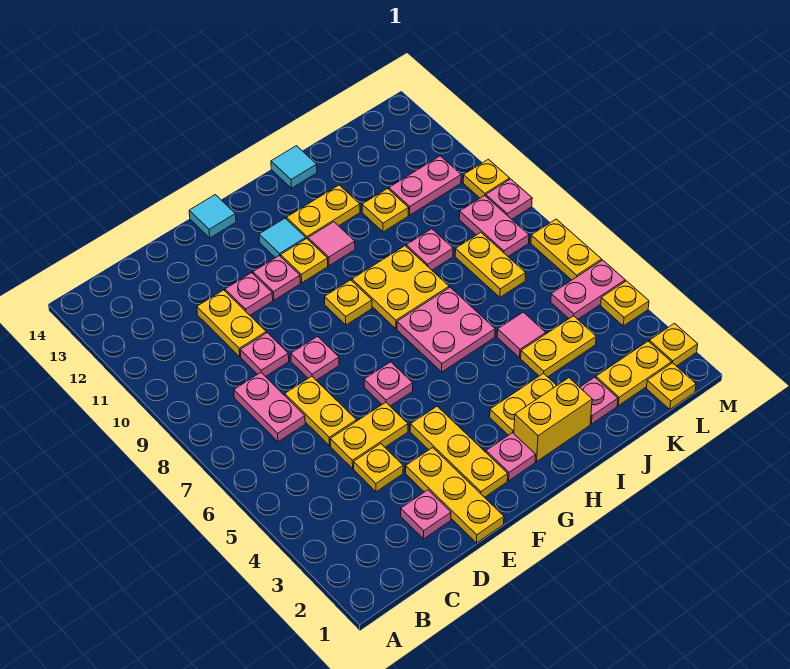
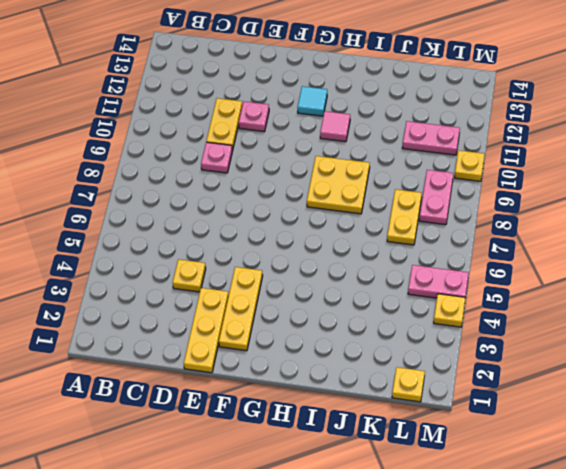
none -> pink plate C7:C8 level 1
none -> pink plate D2 level 1
none -> yellow plate D5:E5 level 1
none -> yellow plate D6:D7 level 1

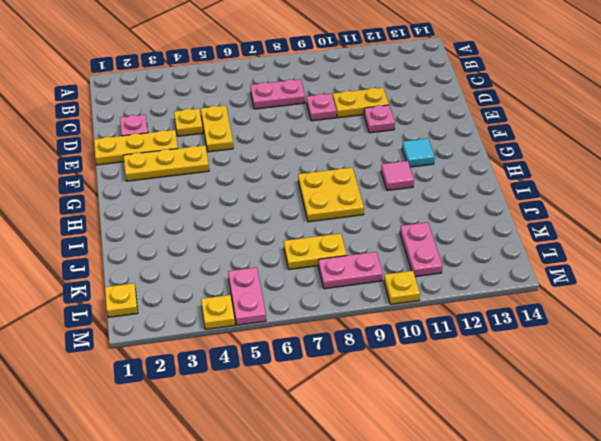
none -> yellow plate D6:D7 level 1
none -> pink plate E8 level 1
none -> pink plate F6 level 1
none -> pink plate F11 level 1

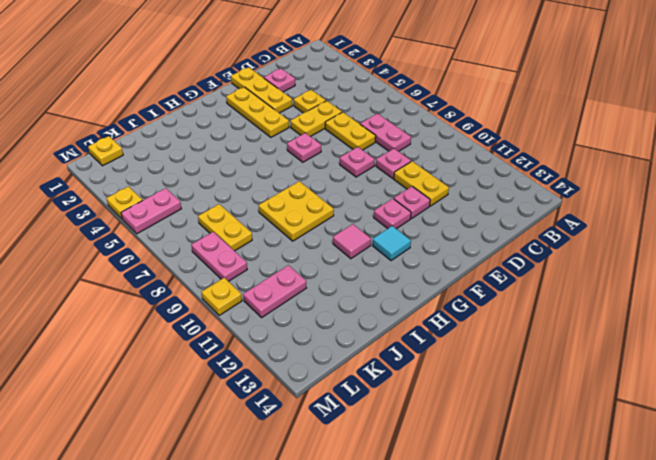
none -> cyan tile F14 level 1
none -> pink plate G2 level 1
none -> yellow plate G9 level 1
none -> yellow plate G11 level 1

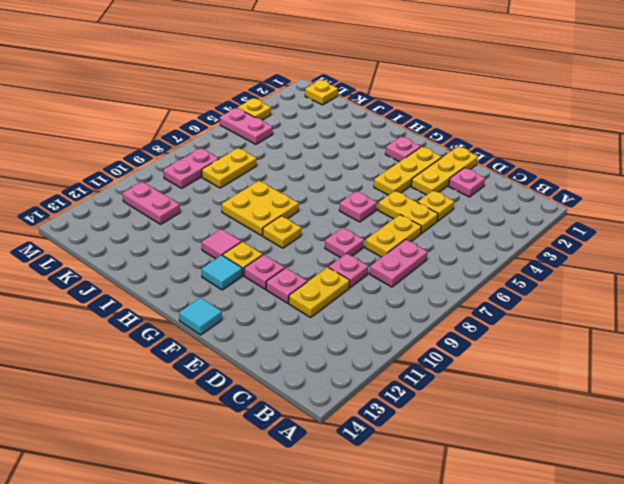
none -> yellow brick H2:I2 level 1
none -> yellow plate H3:I3 level 1
none -> pink plate H6:I7 level 1
none -> yellow plate H12:I12 level 1

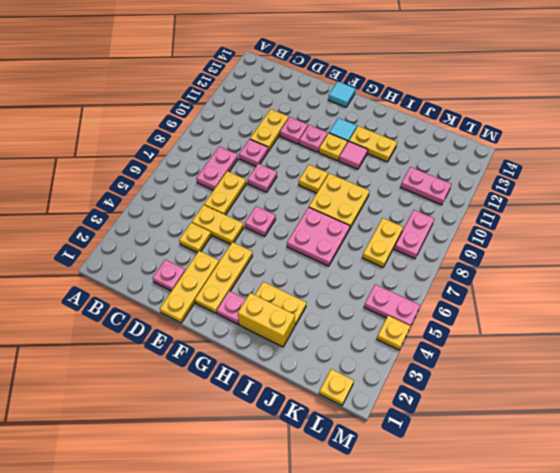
none -> cyan tile I14 level 1
none -> pink plate J2 level 1
none -> yellow plate J4:K4 level 1
none -> pink tile J5 level 1

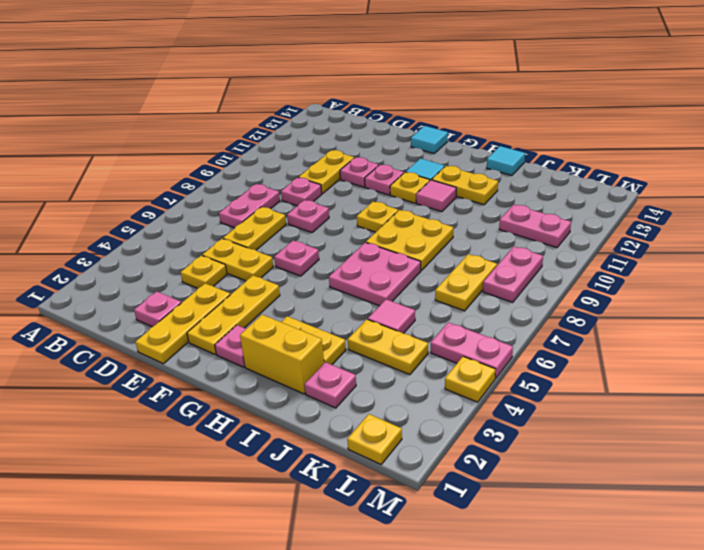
none -> pink plate J9 level 1
none -> yellow plate J11 level 1
none -> yellow plate K2:L2 level 1
none -> yellow plate M2 level 1

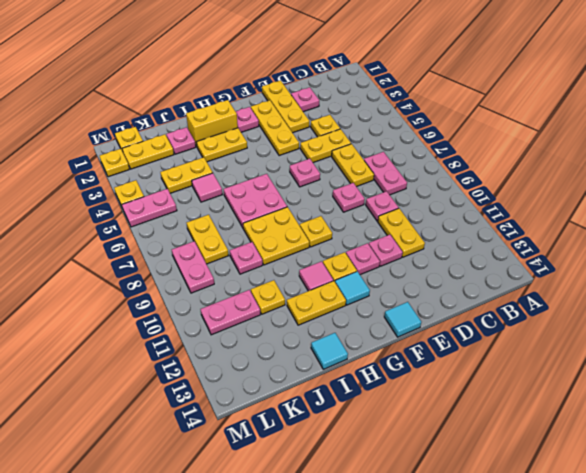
none -> yellow plate M6:M7 level 1
none -> pink plate M9 level 1
none -> yellow plate M10 level 1

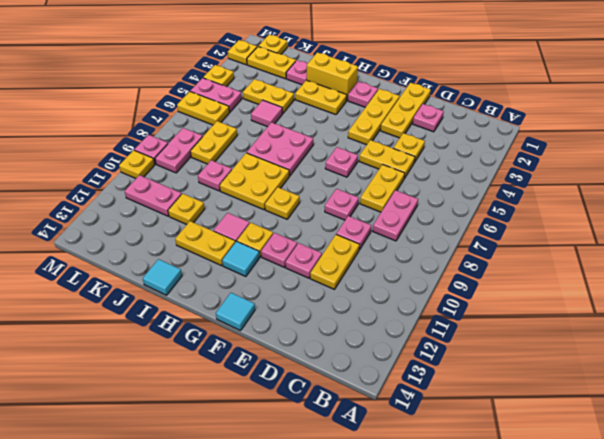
yellow plate L6:M6 level 1 -> yellow plate M6:M7 level 1

